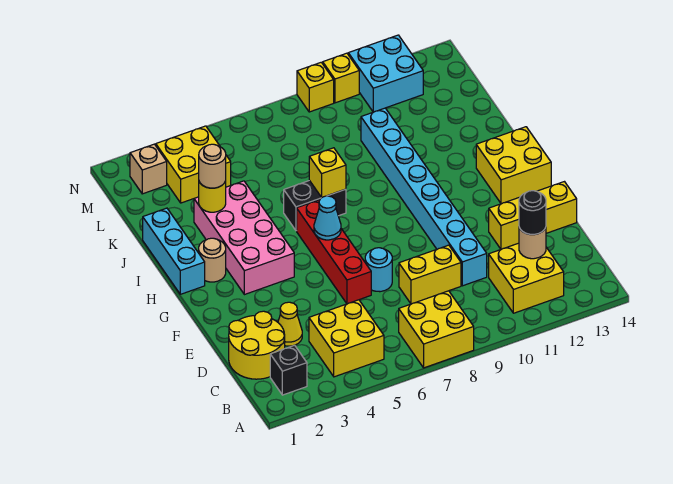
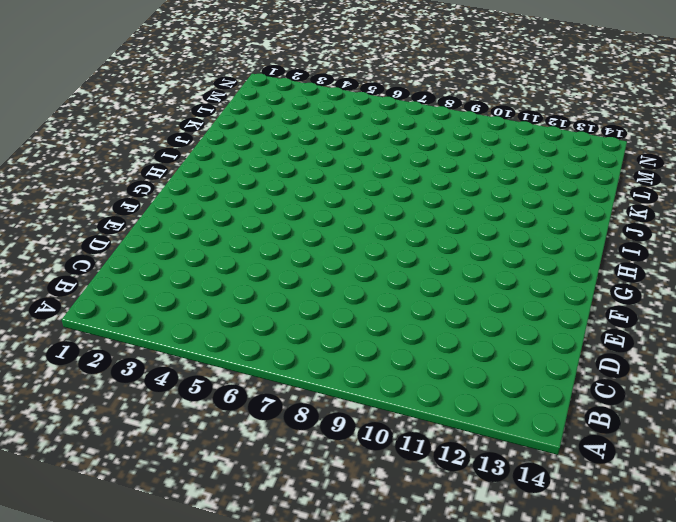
none -> yellow brick A7:B8 level 1
none -> black brick B2 level 1
none -> yellow brick B4:C5 level 1

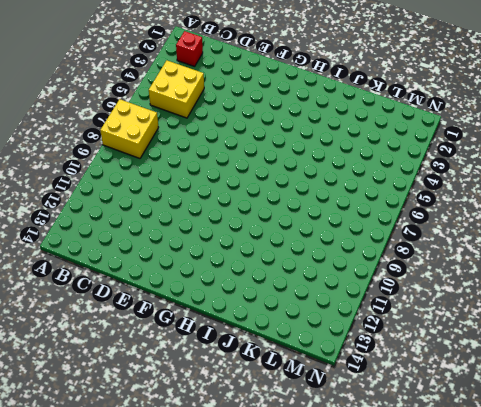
red brick B2 level 1 -> black brick B2 level 1
none -> yellow brick B11:C12 level 1
none -> yellow round brick C1:D2 level 1
none -> yellow cone D3 level 1

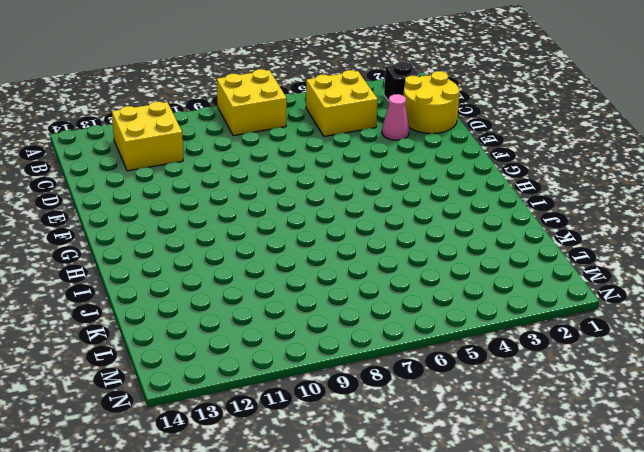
pink cone D3 level 1 -> yellow cone D3 level 1
none -> yellow brick D8:D9 level 1
none -> cyan brick D10:K10 level 1
none -> red brick E6:H6 level 1

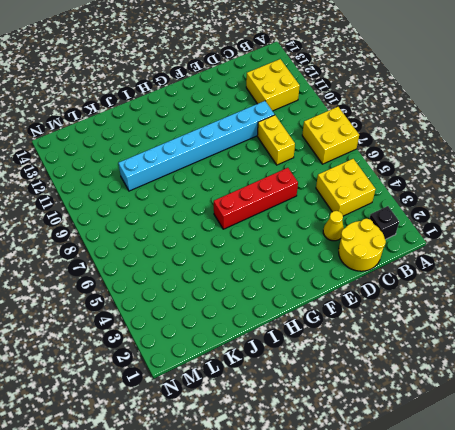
none -> cyan round brick E7 level 1
none -> yellow brick E12:E14 level 1
none -> pink brick G3:J4 level 1

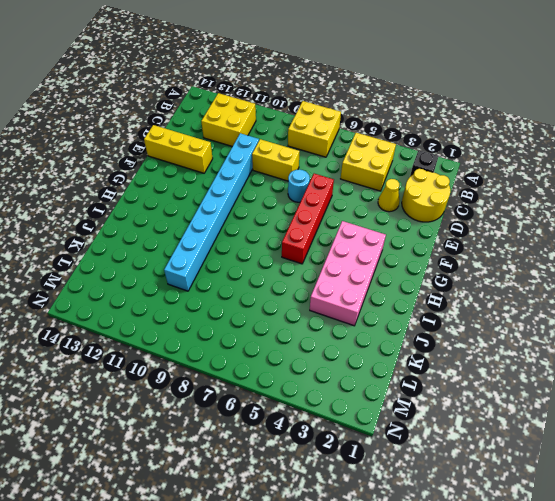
none -> yellow brick G13:H14 level 1
none -> cyan brick H1:J1 level 1
none -> tan round brick H2 level 1

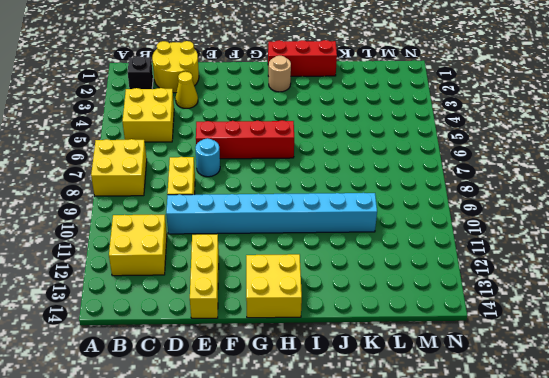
red brick H1:J1 level 1 -> cyan brick H1:J1 level 1
none -> pink brick G3:J4 level 1
none -> black brick I6:I7 level 1
none -> yellow brick L3:M4 level 1

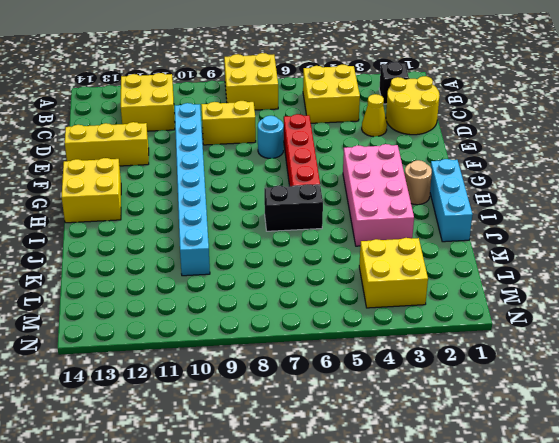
none -> tan brick M2 level 1
none -> cyan brick M11:N12 level 1
none -> yellow brick N9 level 1

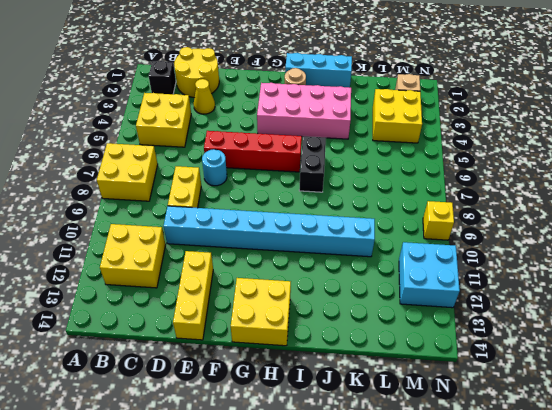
none -> yellow brick N10 level 1
none -> tan round brick C12 level 2
none -> cyan cone G6 level 2

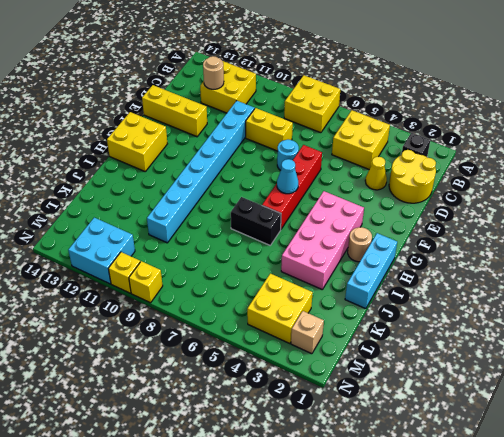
none -> yellow brick I7 level 2
none -> yellow round brick J3 level 2
none -> black round brick C12 level 3

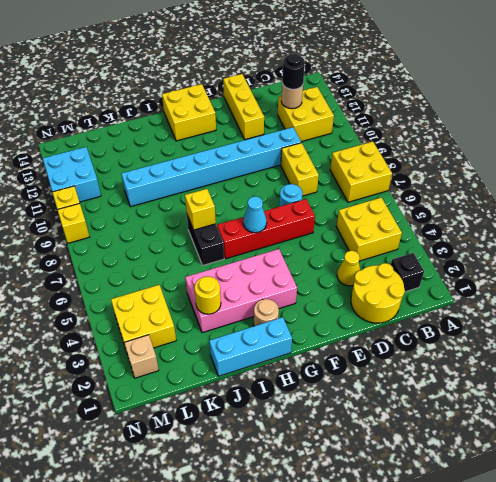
none -> tan round brick J3 level 3

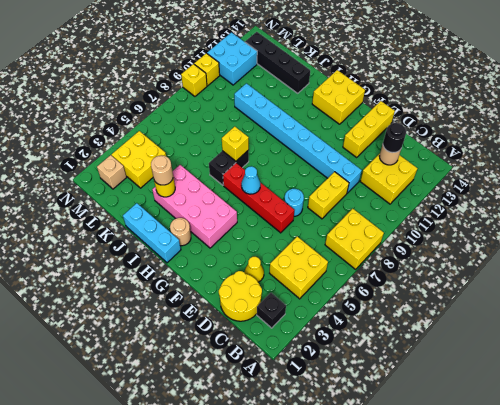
black brick J13:M13 level 1 -> none

